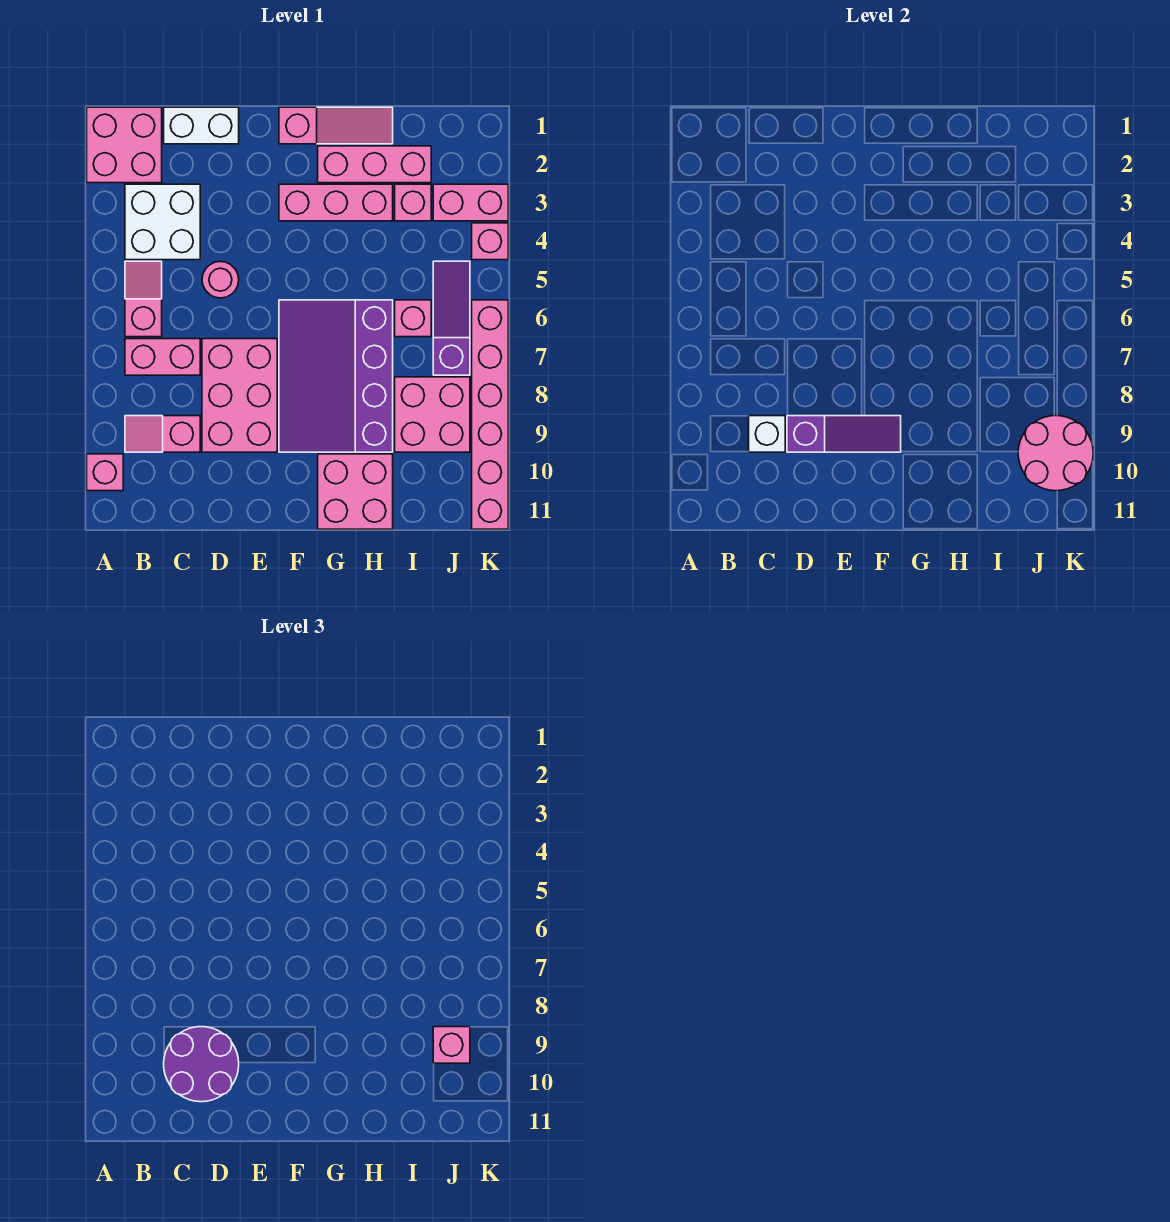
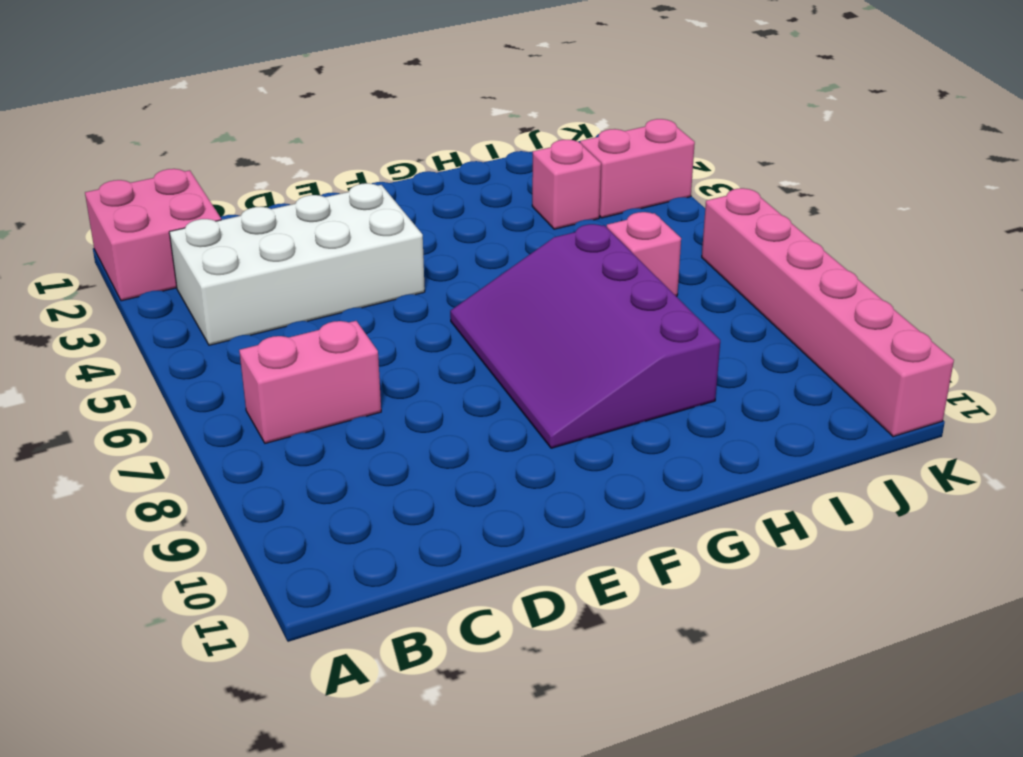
white brick B3:E4 level 1 -> white brick B3:C4 level 1
none -> pink brick A10 level 1
none -> pink slope B5:B6 level 1 top 6
none -> pink slope B9:C9 level 1 top C

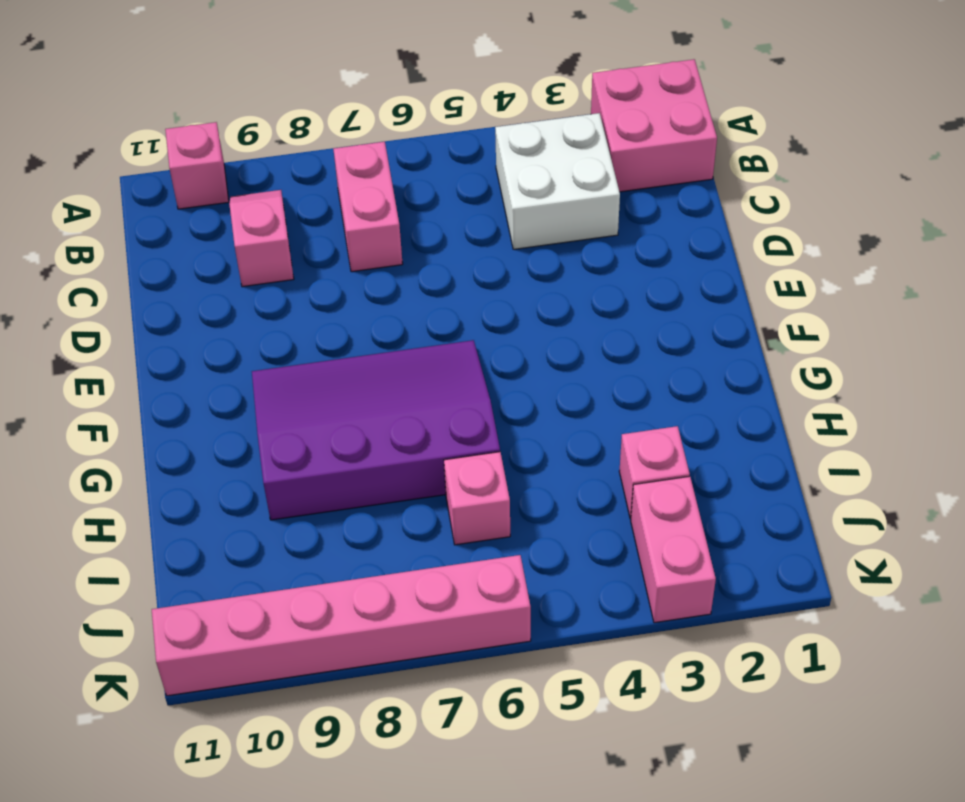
none -> pink slope B5:B6 level 1 top 6
none -> white brick C1:D1 level 1
none -> pink round brick D5 level 1

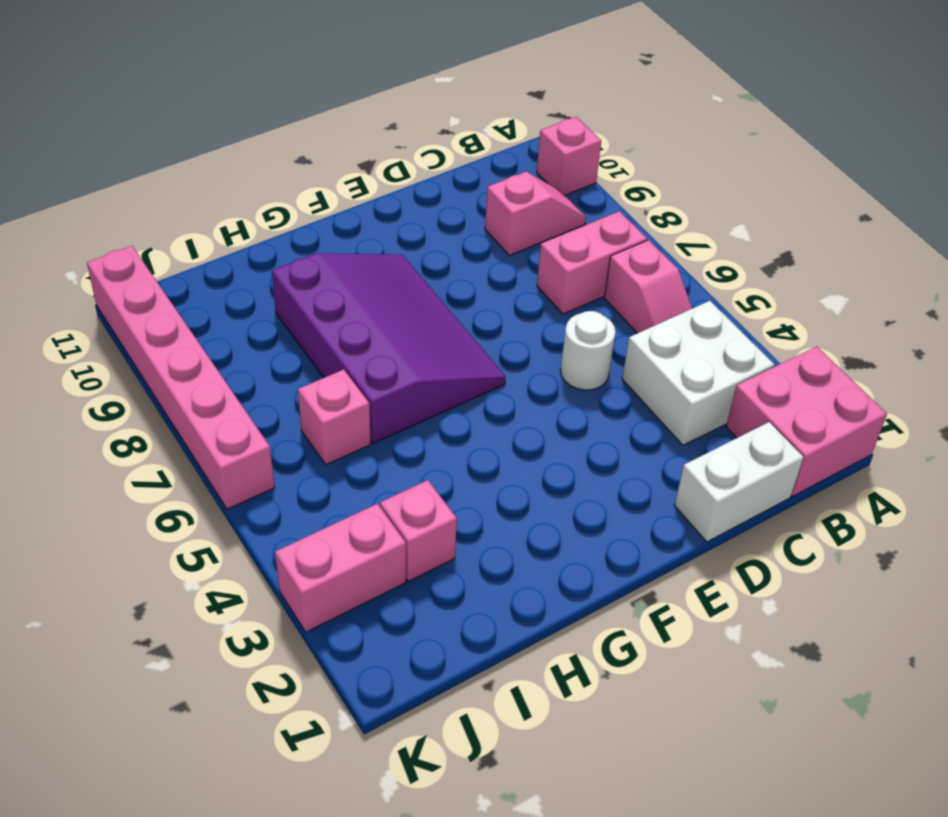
white round brick D5 level 1 -> pink round brick D5 level 1
none -> pink brick D7:E9 level 1
none -> pink slope F1:H1 level 1 top F
none -> pink brick F3:H3 level 1

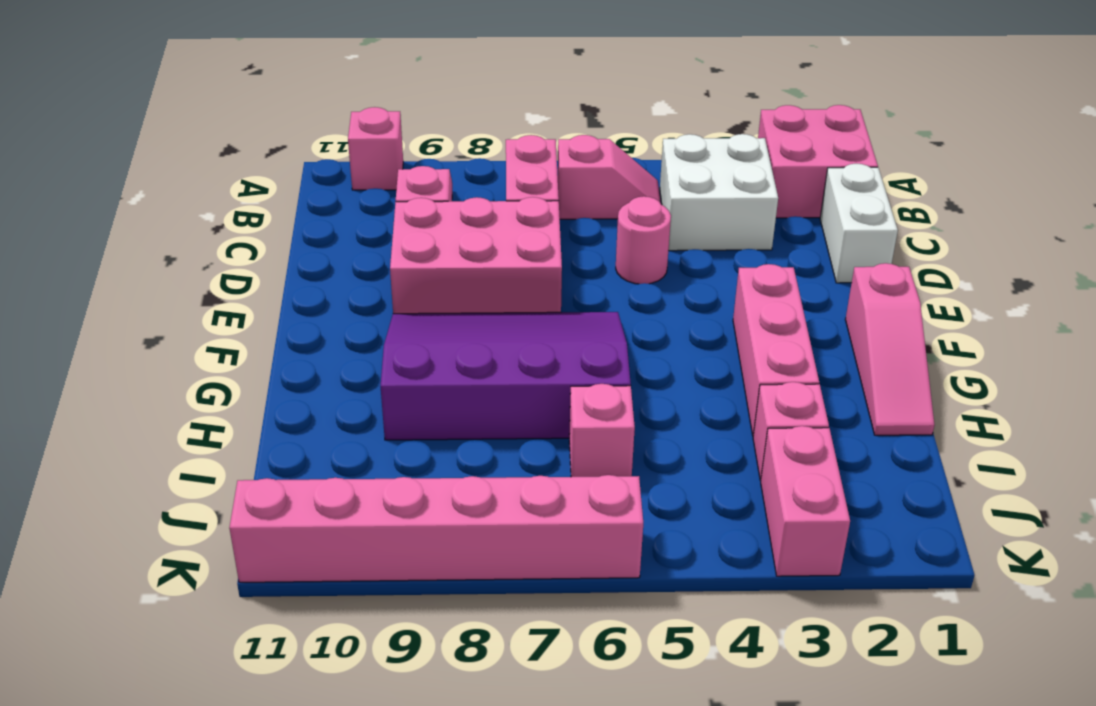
none -> pink brick G2:I2 level 1
none -> pink brick G10:H11 level 1
none -> pink brick I8:J9 level 1

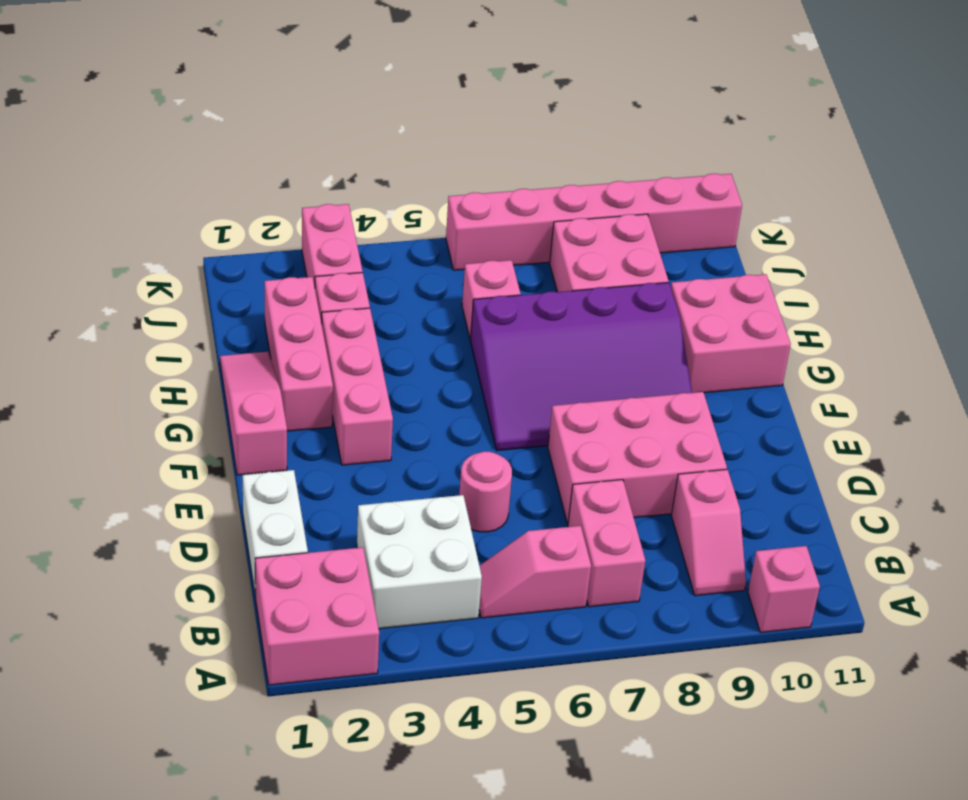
none -> purple slope J5:J7 level 1 top 7
none -> pink brick K4 level 1
none -> white brick C9 level 2

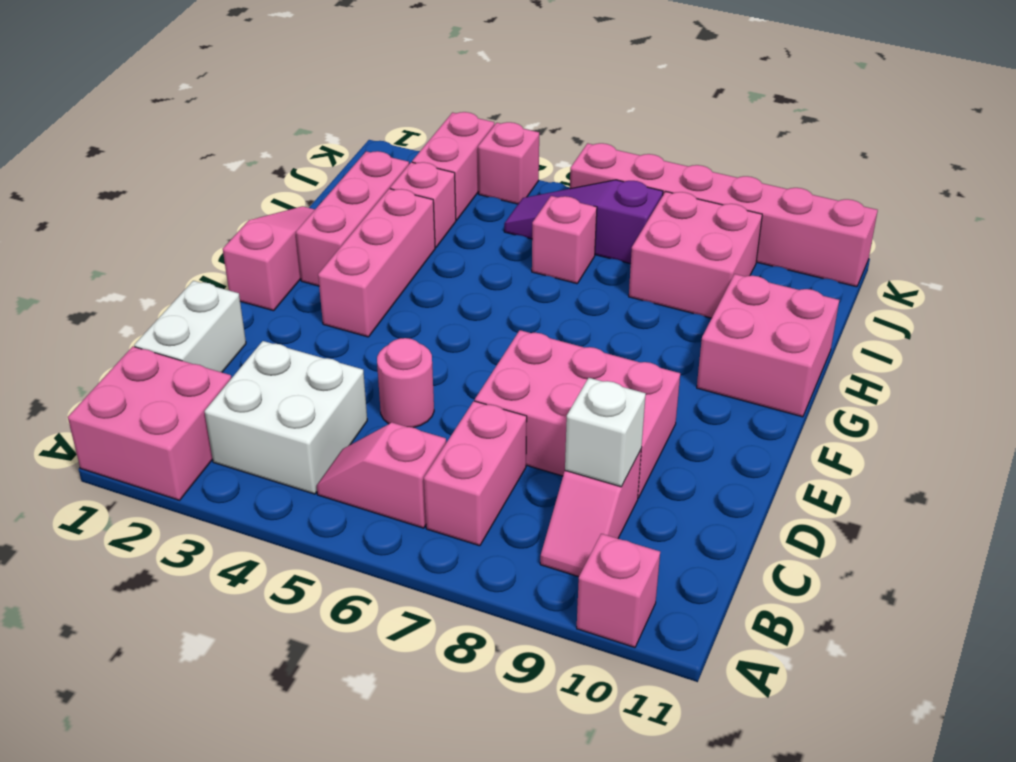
none -> purple slope F6:H9 level 1 top H
none -> purple slope D9:F9 level 2 top D
none -> pink round brick J9:K10 level 2

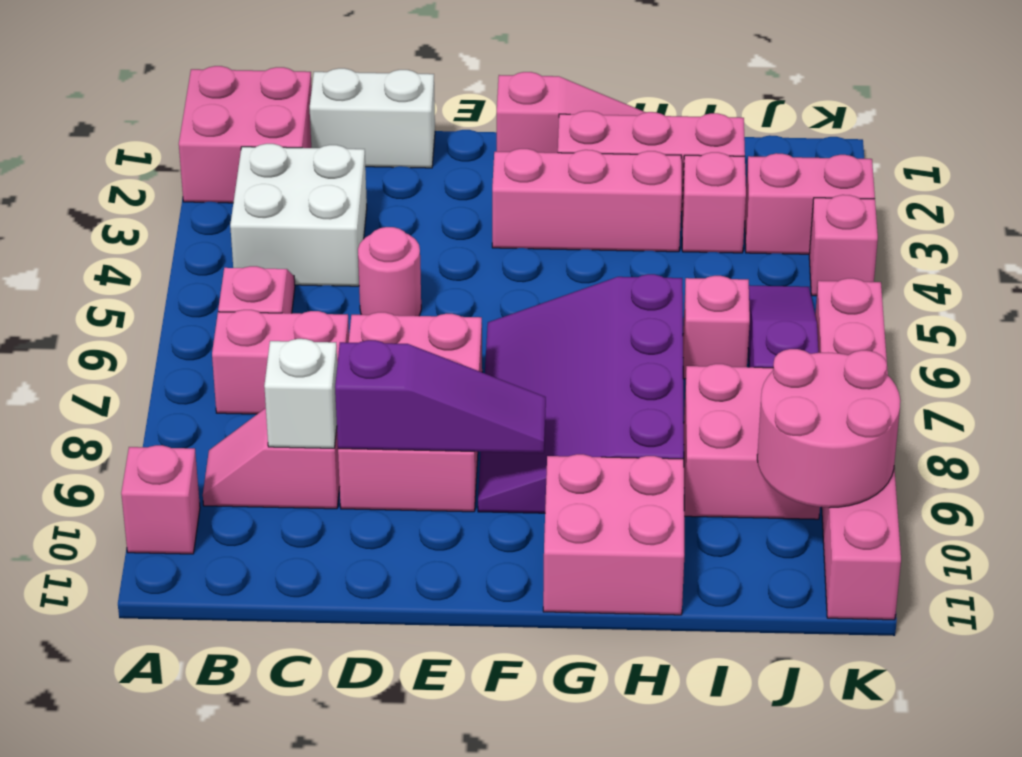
none -> purple round brick C9:D10 level 3
none -> pink brick J9 level 3

